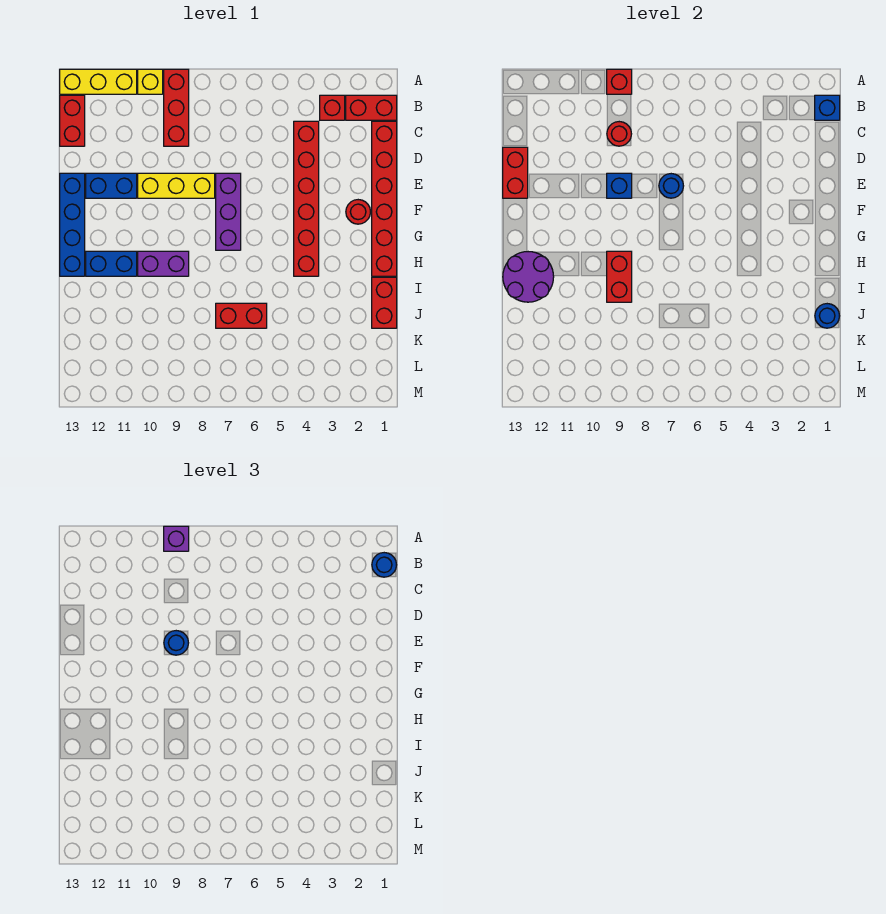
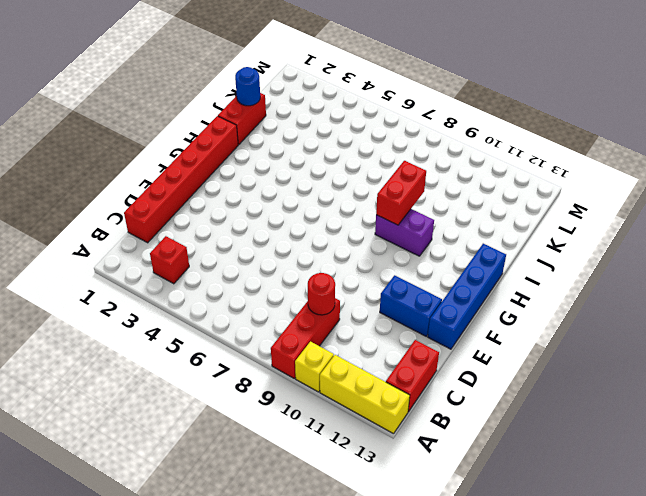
none -> red brick B1:B2 level 1
none -> red brick C4:H4 level 1
none -> purple brick E7:G7 level 1

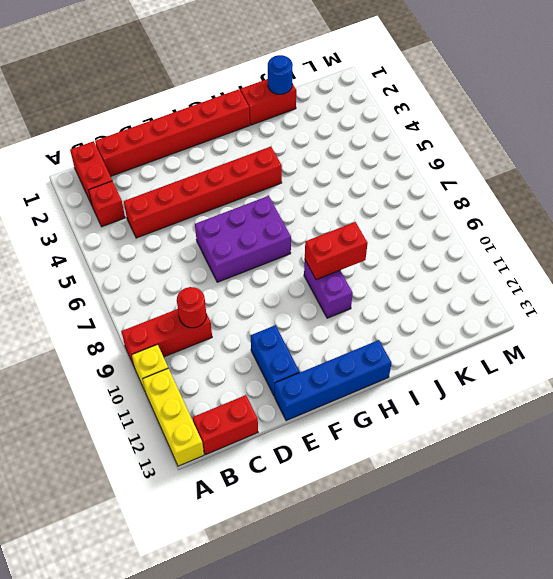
purple brick E6:G7 level 1 -> purple brick E7:G7 level 1
none -> yellow brick E8:E10 level 1
none -> red round brick F2 level 1
none -> blue brick H11:H12 level 1

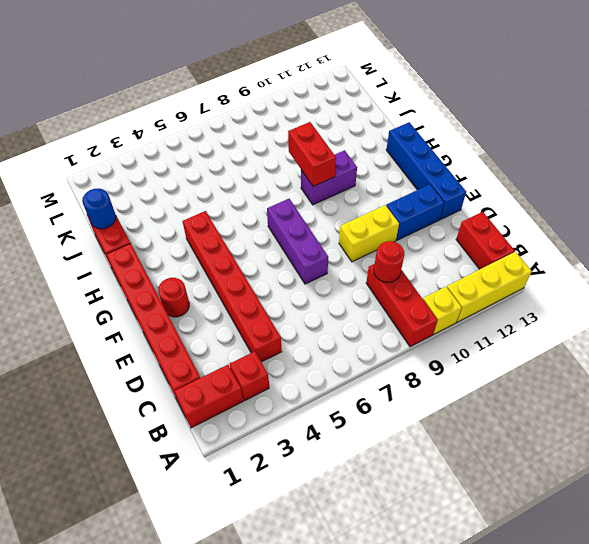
yellow brick E9:E10 level 1 -> yellow brick E8:E10 level 1
none -> blue brick H11:H12 level 1
none -> red brick J6:J7 level 1
none -> red brick A9 level 2

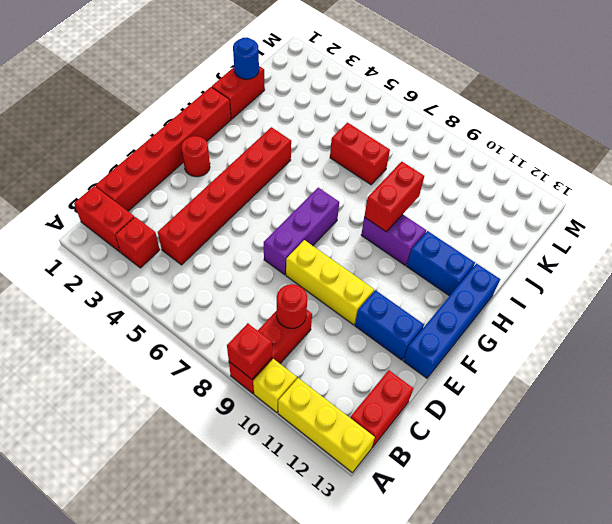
none -> blue brick B1 level 2
none -> red brick D13:E13 level 2
none -> blue round brick E7 level 2

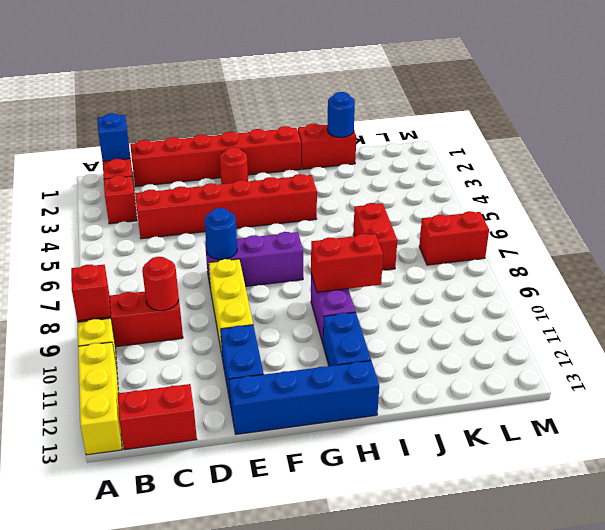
red brick L7:M7 level 1 -> red brick D13:E13 level 2
none -> blue brick E9 level 2
none -> purple round brick H12:I13 level 2
none -> purple brick A9 level 3

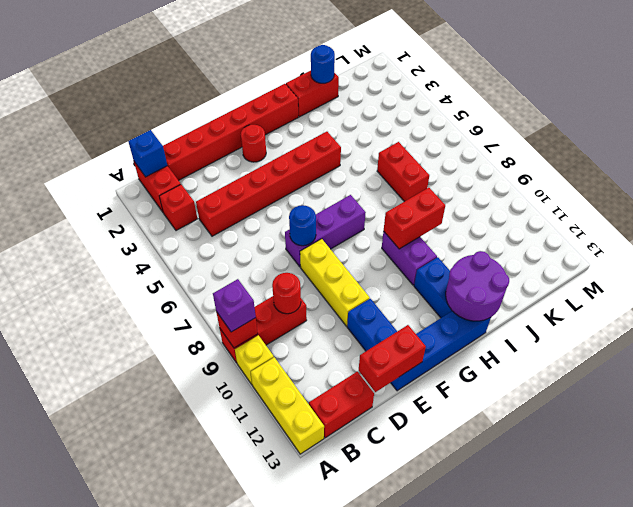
none -> blue brick E9 level 2
none -> blue round brick B1 level 3
none -> blue round brick E9 level 3

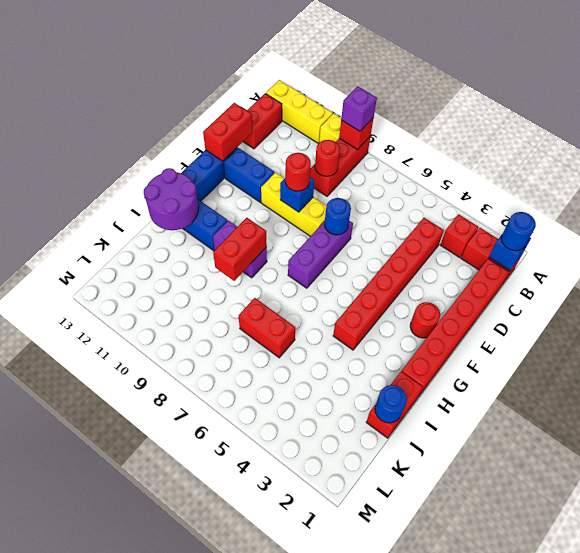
red round brick E9 level 3 -> blue round brick E9 level 3

